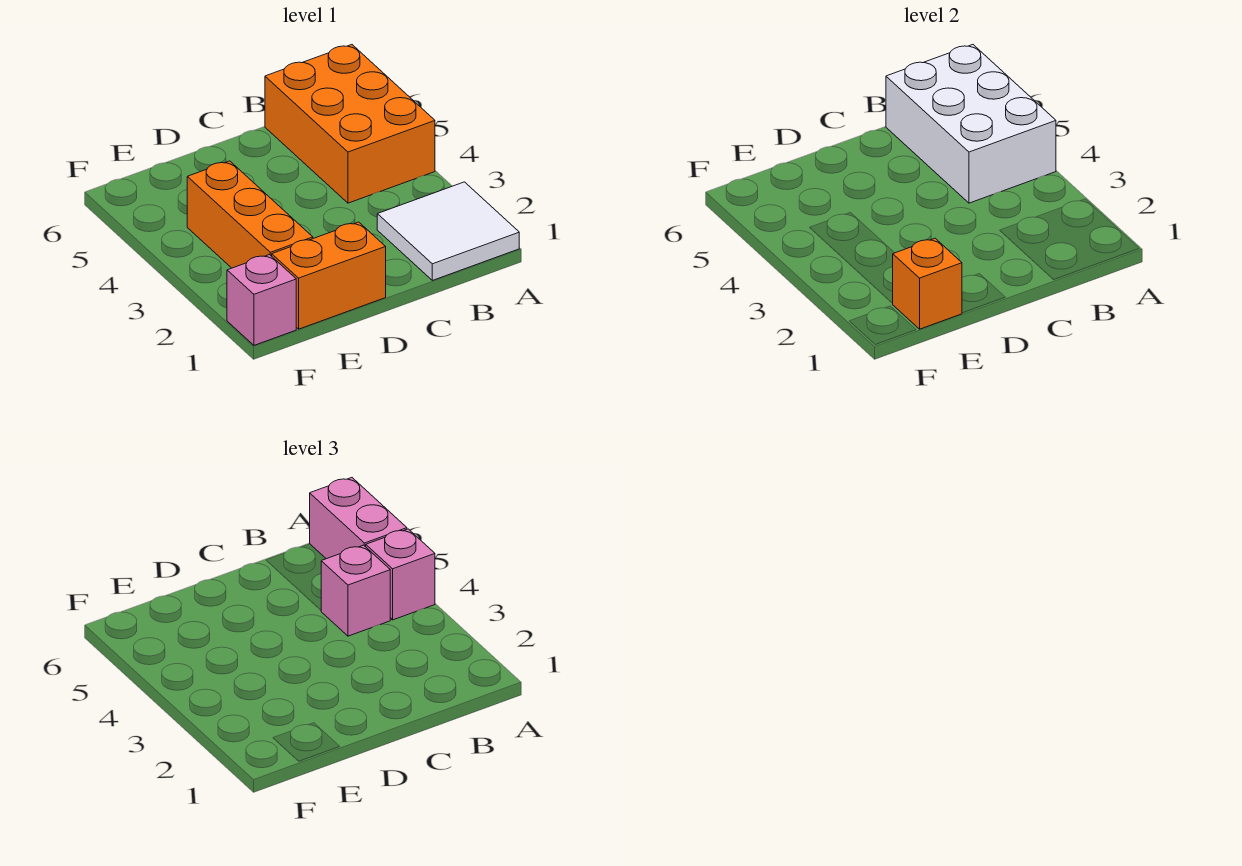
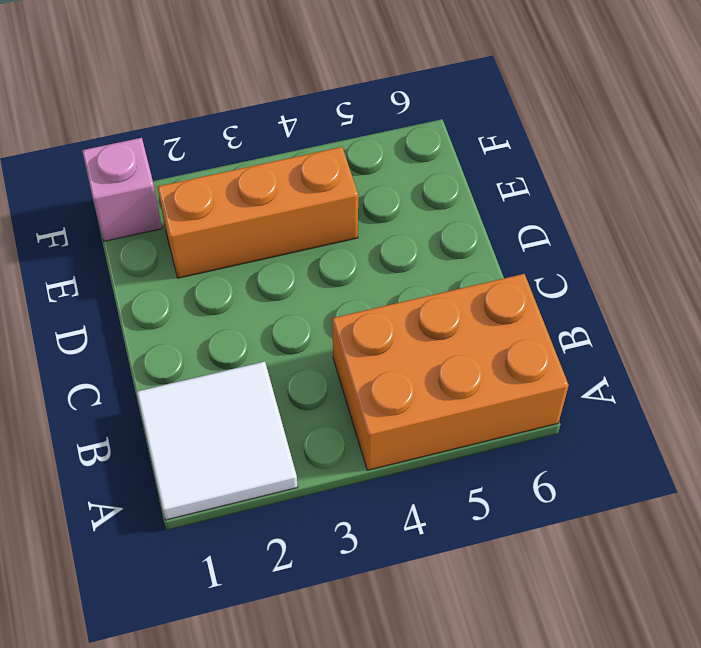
none -> orange brick D1:E1 level 1
none -> white brick A4:B6 level 2

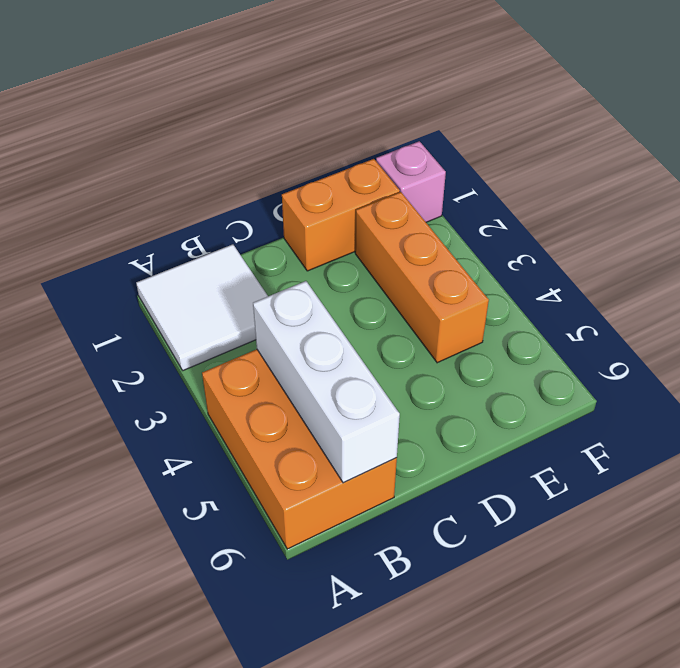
white brick B4:B6 level 2 -> white brick A4:B6 level 2
none -> orange brick E1 level 2
none -> pink brick A4 level 3

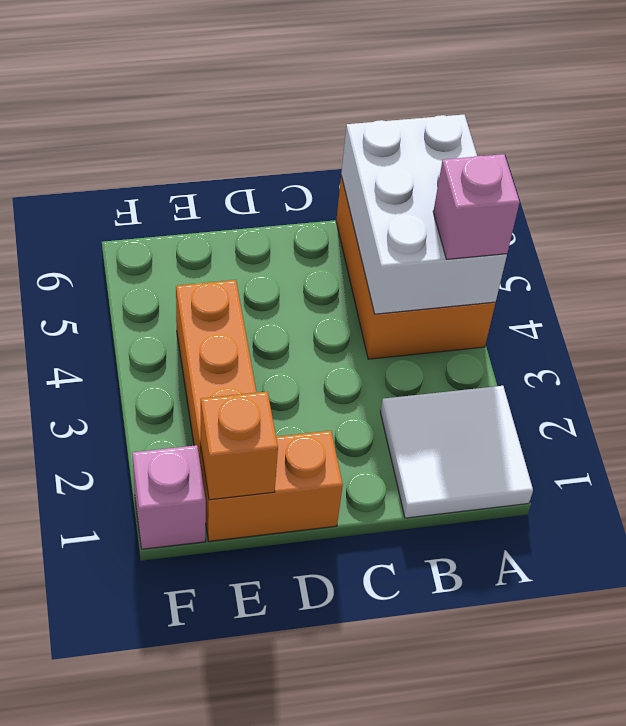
none -> pink brick A5:A6 level 3
none -> pink brick B4 level 3

